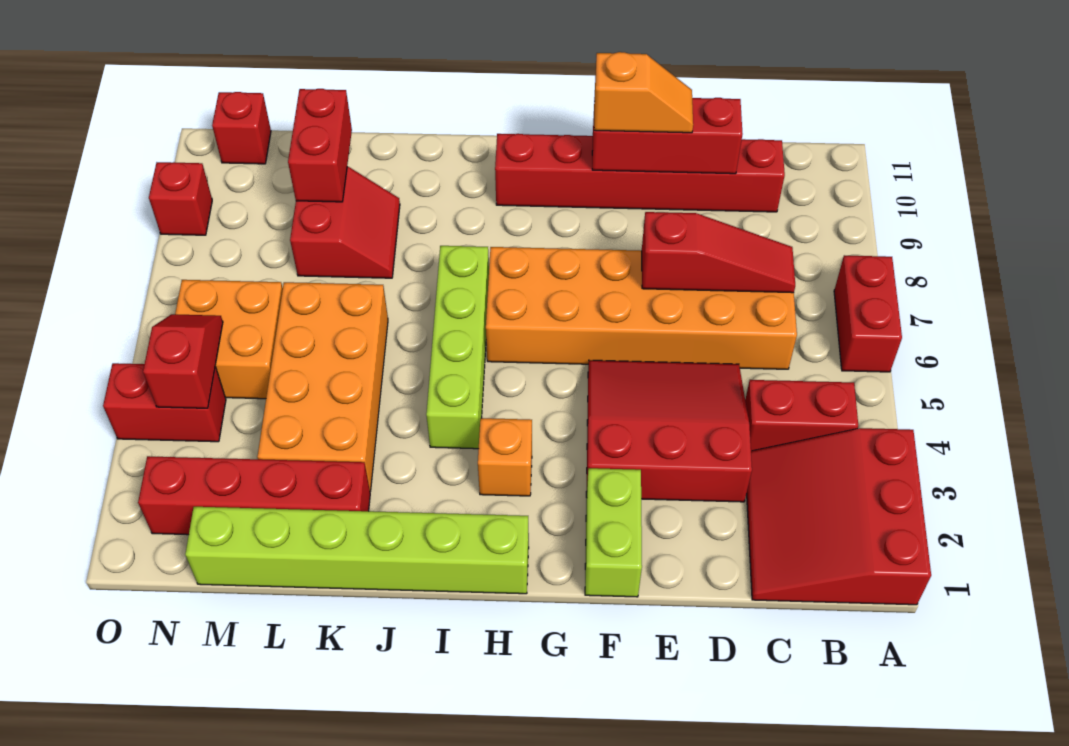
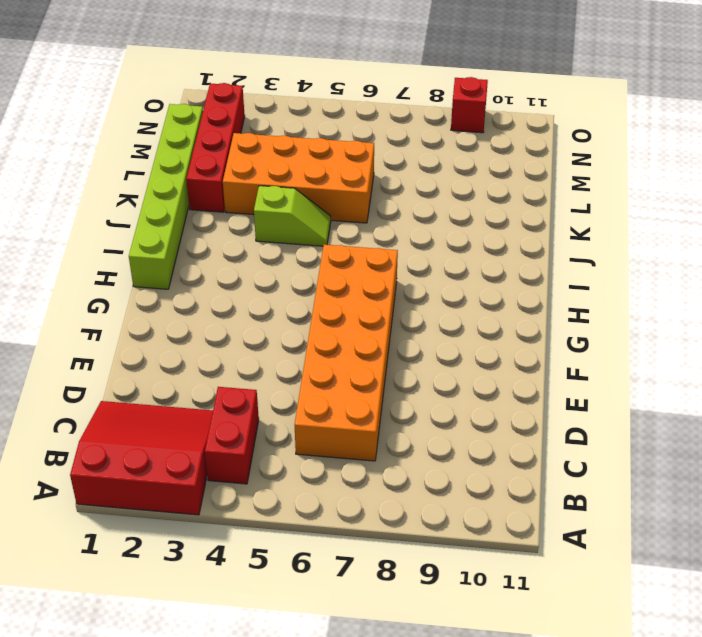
lime slope J4:J5 level 1 top 4 -> none
none -> red brick A6:A7 level 1
none -> red brick C10:H10 level 1
none -> red slope D3:F5 level 1 top 3

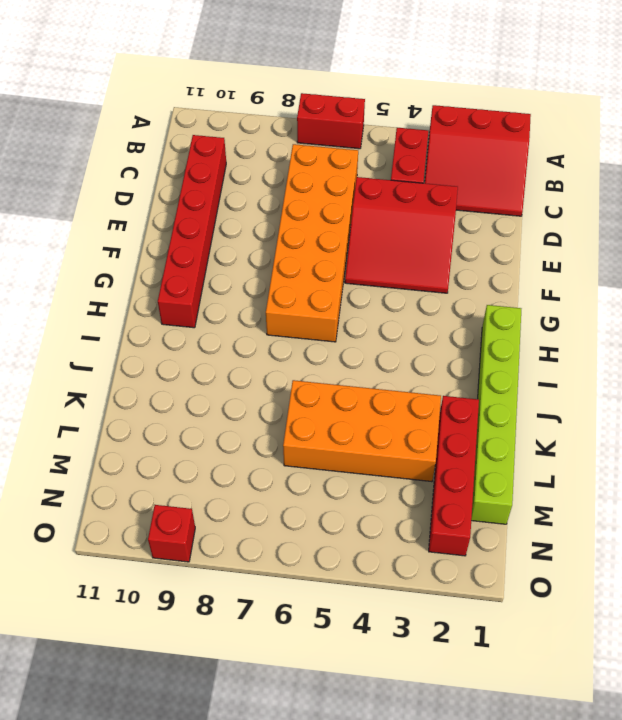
red slope D3:F5 level 1 top D -> red slope D3:F5 level 1 top 3
none -> lime brick F1:F2 level 1
none -> orange brick H3 level 1
none -> lime brick I4:I7 level 1

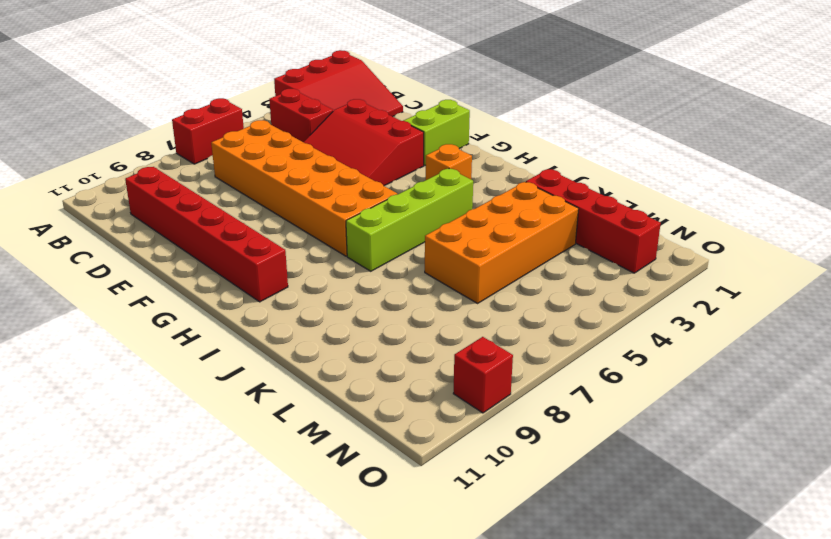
none -> lime brick H1:M1 level 1
none -> red slope K8:L9 level 1 top L
none -> orange brick M5:N6 level 1

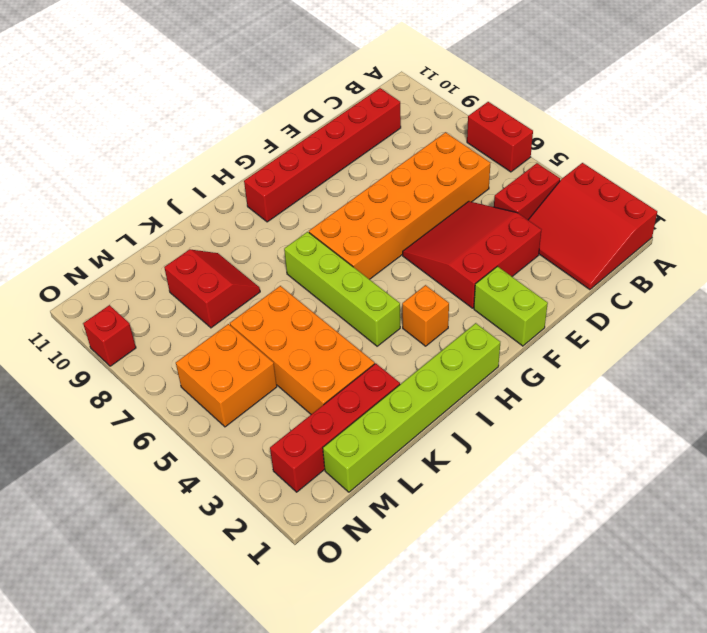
none -> red brick N4:O4 level 1
none -> red brick N11 level 1
none -> red slope C7:E7 level 2 top E

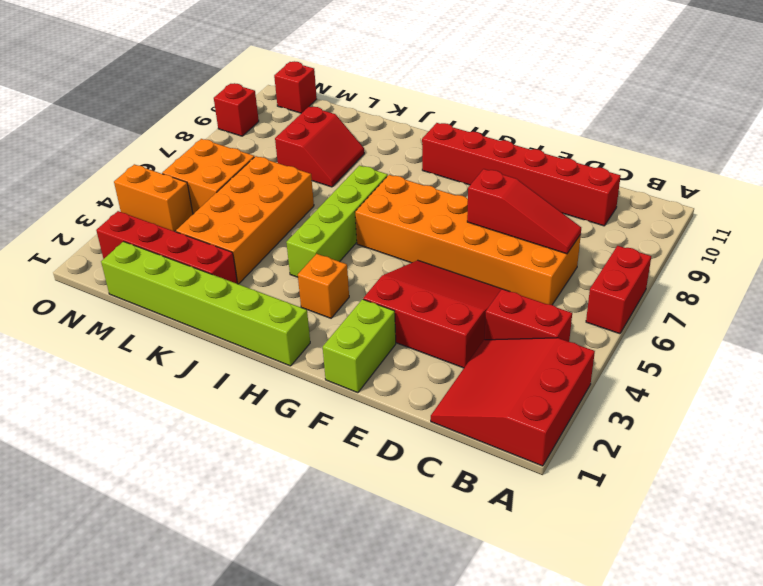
orange brick N4:O4 level 1 -> red brick N4:O4 level 1
none -> red brick D10:F10 level 2
none -> red brick L9:L10 level 2
none -> red slope N4:N5 level 2 top 4

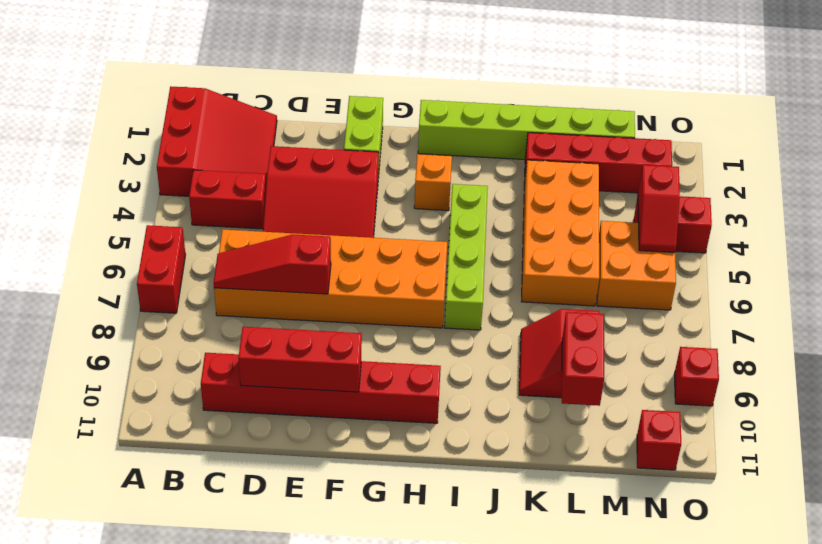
none -> orange slope E10:F10 level 3 top F

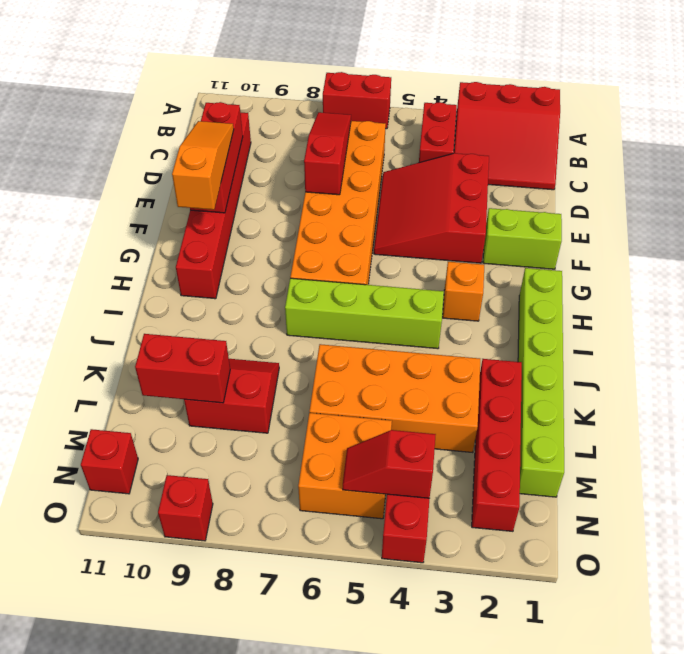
orange slope E10:G10 level 3 top G -> orange slope E10:F10 level 3 top F

